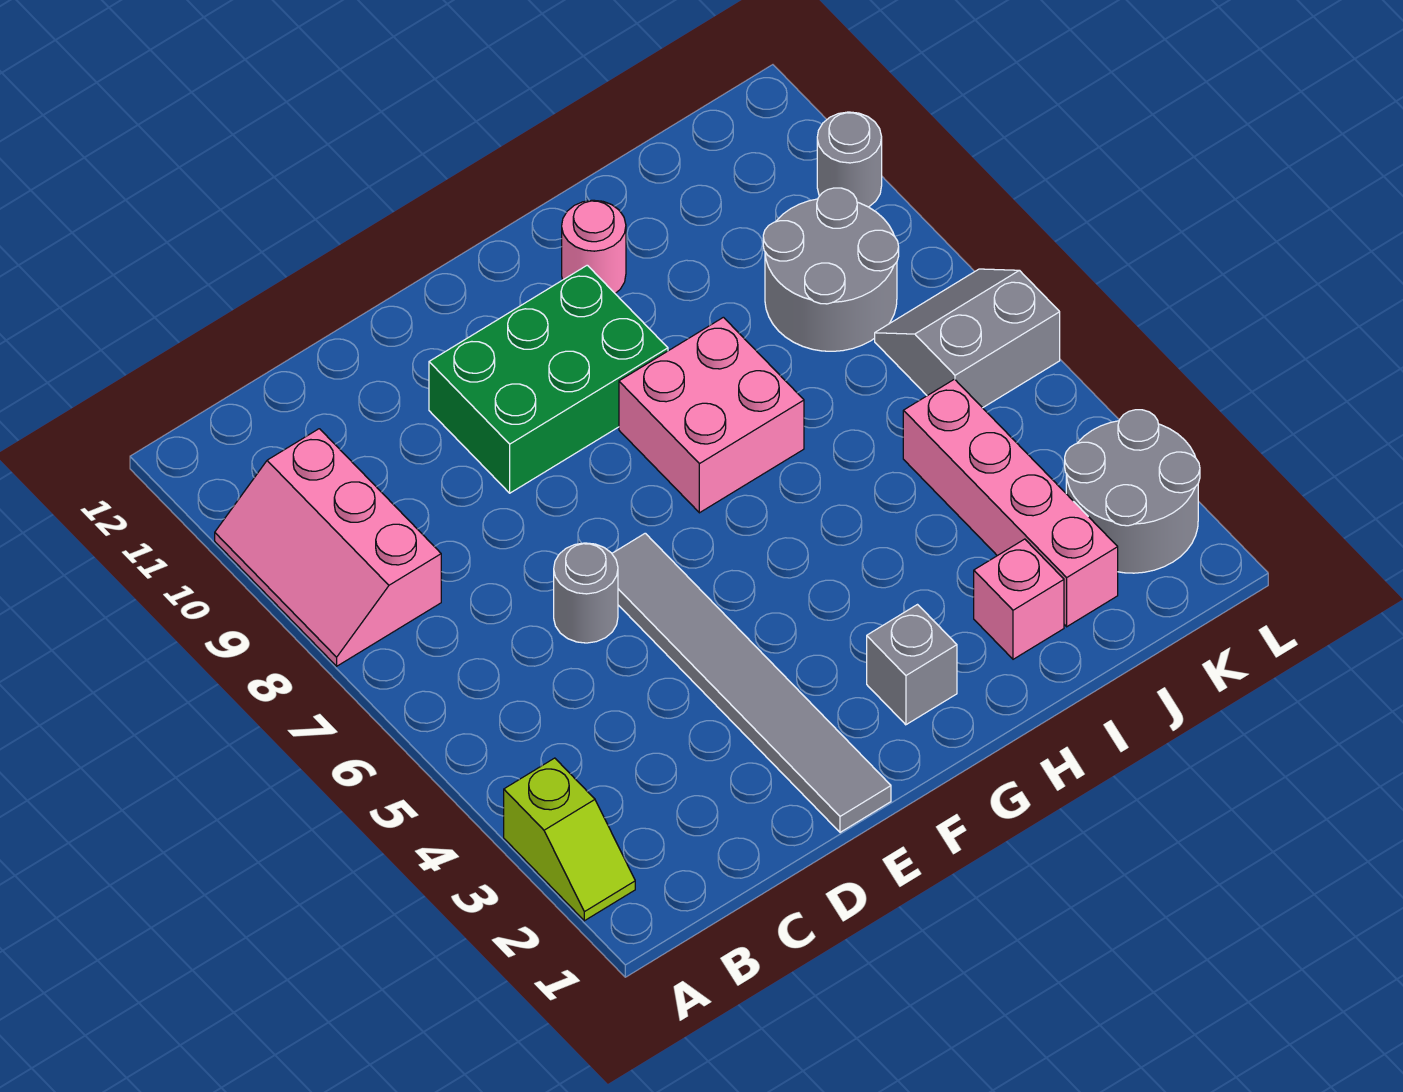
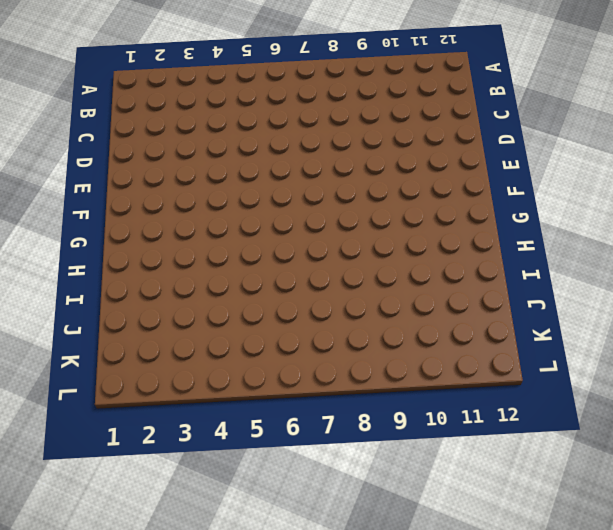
none -> lime slope A2:A3 level 1 top 3
none -> pink slope A8:B10 level 1 top B
none -> grey round brick D6 level 1

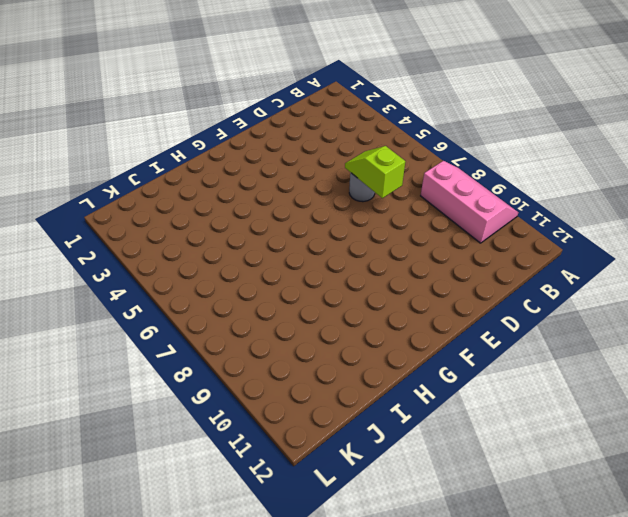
lime slope D6:D7 level 2 top 7 -> lime slope A2:A3 level 1 top 3
none -> grey tile E1:E6 level 1
none -> green brick E9:G10 level 1
none -> grey brick G2 level 1

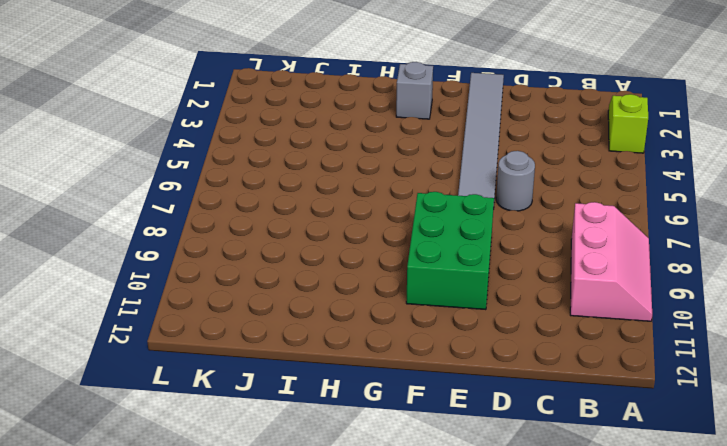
green brick E8:F10 level 1 -> green brick E9:G10 level 1
none -> pink brick G7:H8 level 1
none -> pink round brick H11 level 1
none -> pink brick I2 level 1

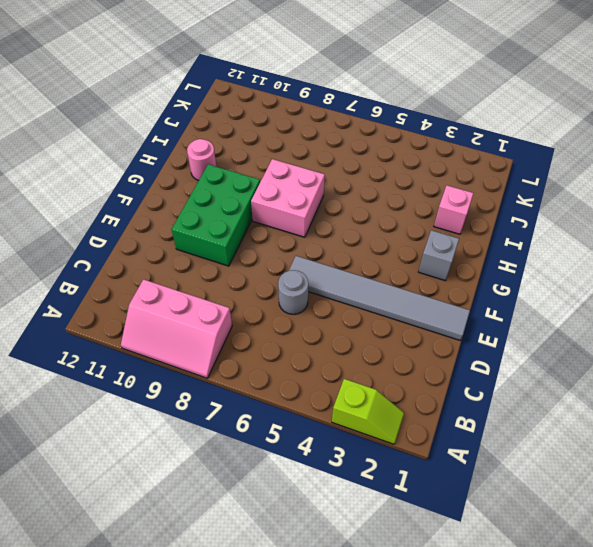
none -> pink brick J2:J5 level 1
none -> grey round brick J8:K9 level 1
none -> grey round brick K2:L3 level 1

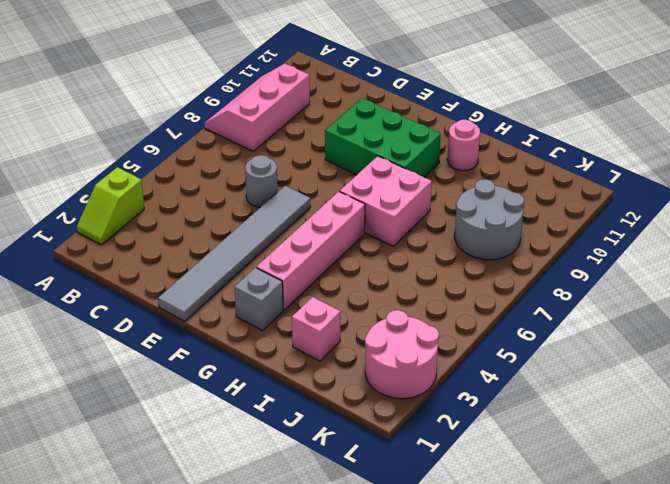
pink brick G3:G6 level 1 -> pink brick J2:J5 level 1
pink round brick K2:L3 level 1 -> grey round brick K2:L3 level 1
none -> grey slope K6:L7 level 1 top 6
none -> grey round brick L10 level 1

